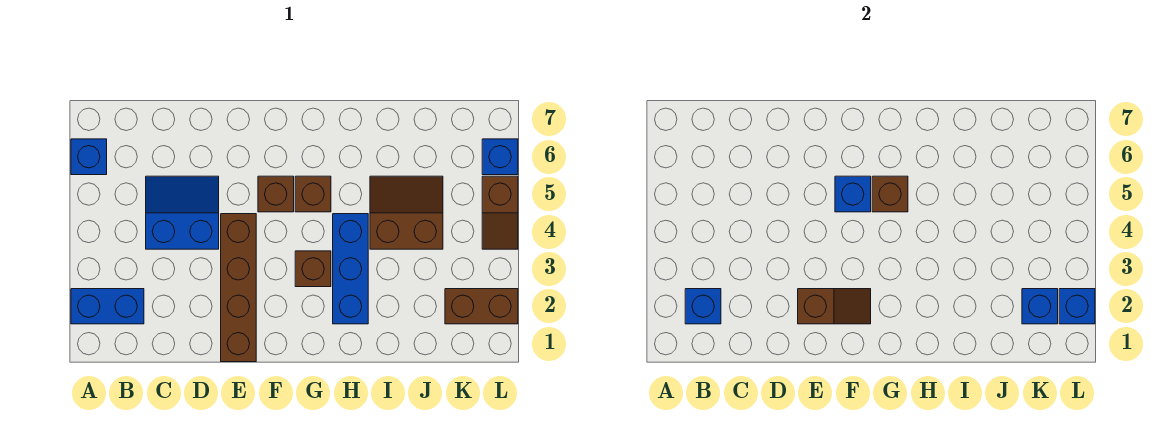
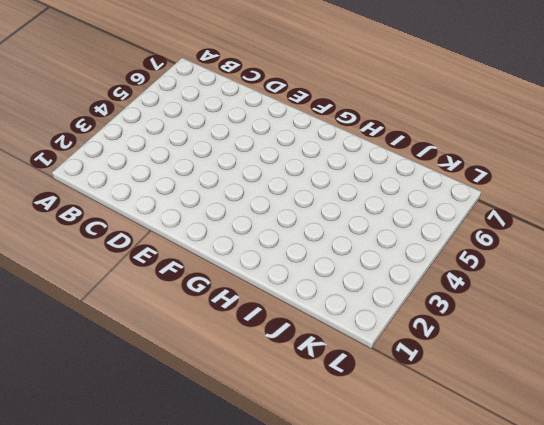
none -> blue brick A2:B2 level 1
none -> blue brick A6 level 1
none -> blue slope C4:D5 level 1 top 4

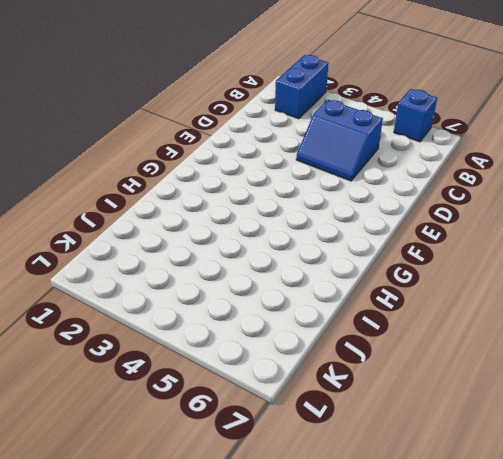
blue slope C4:D5 level 1 top C -> blue slope C4:D5 level 1 top 4
none -> brown brick E1:E4 level 1
none -> brown brick F5 level 1
none -> brown brick G3 level 1

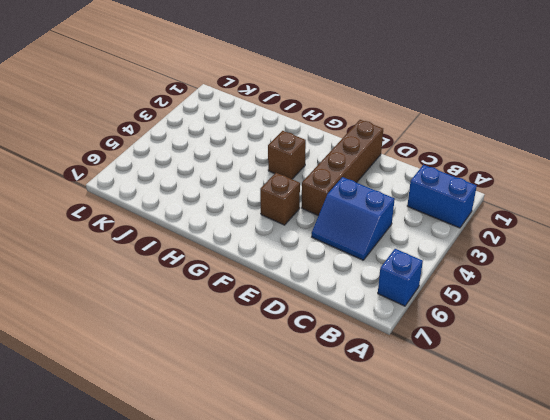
none -> brown brick G5 level 1
none -> blue brick H2:H4 level 1
none -> brown slope I4:J5 level 1 top 4

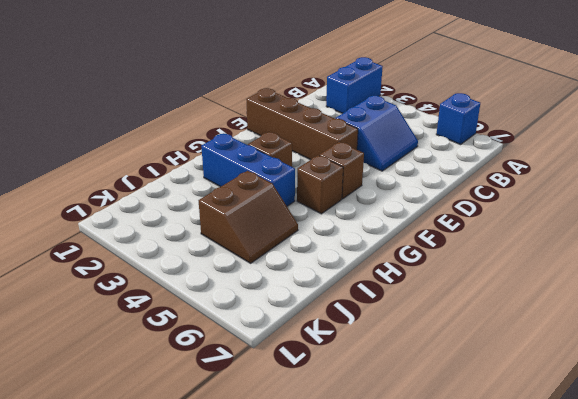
none -> brown brick K2:L2 level 1
none -> brown slope L4:L5 level 1 top 5
none -> blue brick L6 level 1

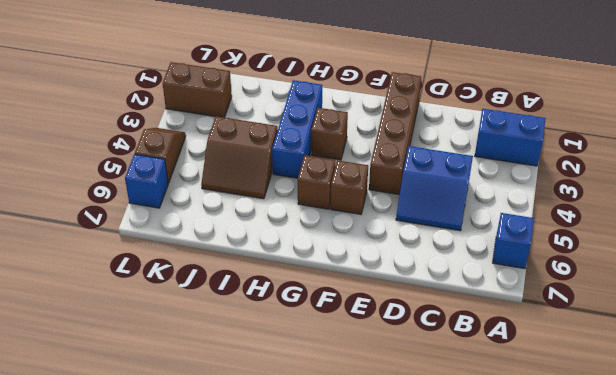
none -> blue brick B2 level 2
none -> brown slope E2:F2 level 2 top E
none -> blue brick F5 level 2

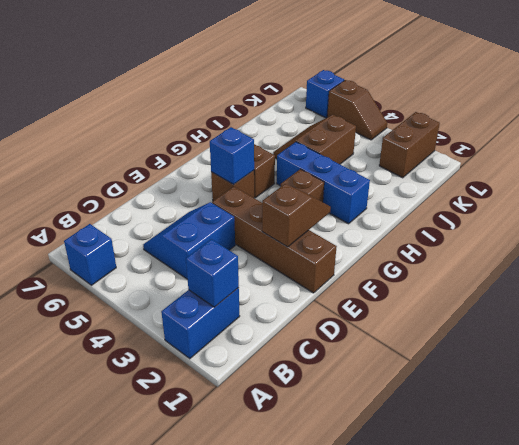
none -> brown brick G5 level 2
none -> blue brick K2 level 2
none -> blue brick L2 level 2

